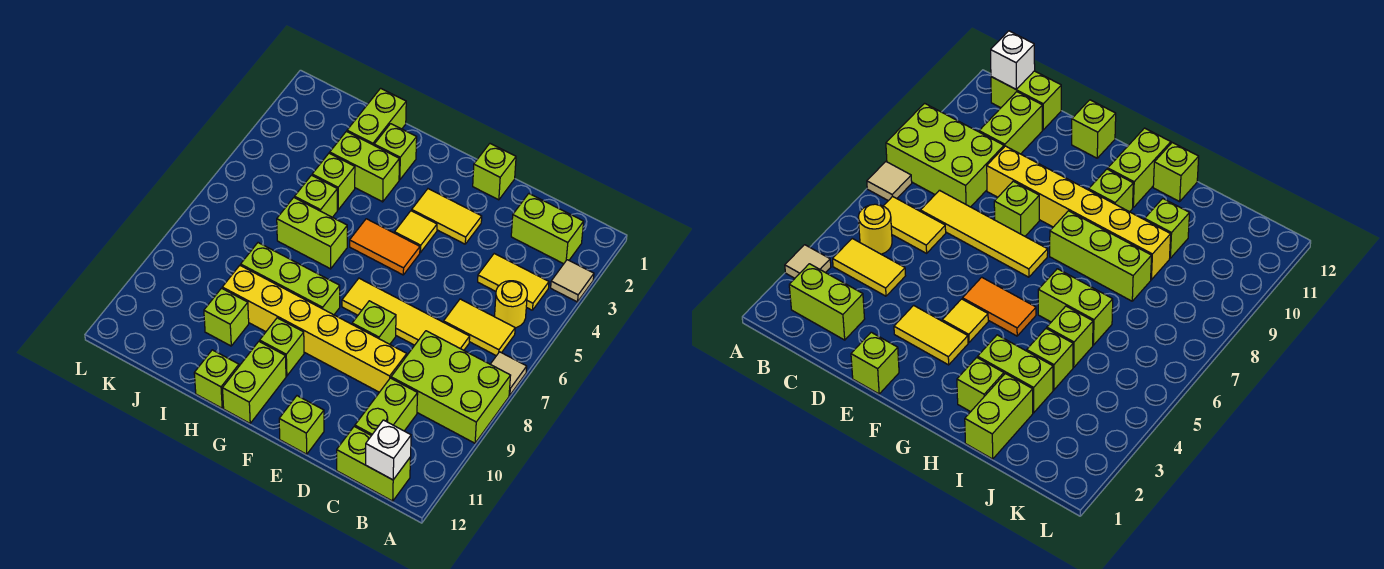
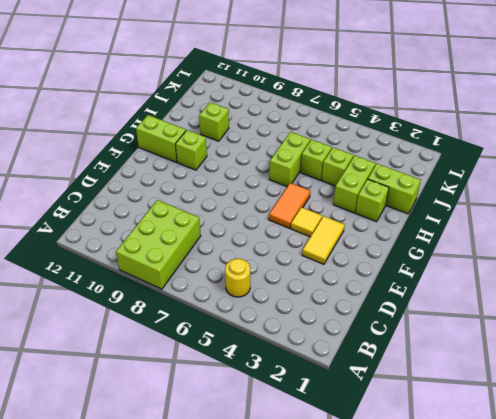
none -> tan tile A3 level 1
none -> tan tile A7 level 1
none -> lime brick B2:C2 level 1

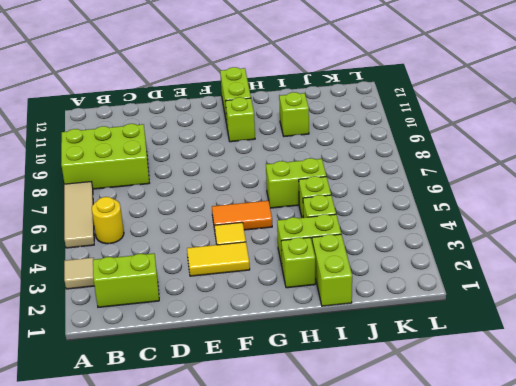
tan tile A5:A7 level 1 -> tan tile A7 level 1
none -> yellow tile B4:C4 level 1
none -> yellow tile B6:C6 level 1
none -> lime brick B12:C12 level 1

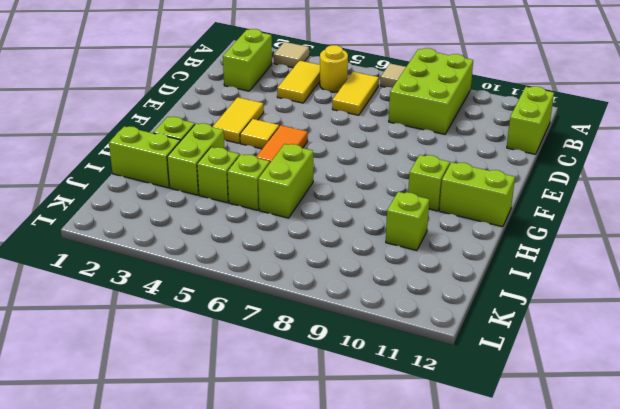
none -> yellow tile C7:F7 level 1
none -> lime brick C10:C11 level 1
none -> yellow brick D9:I9 level 1

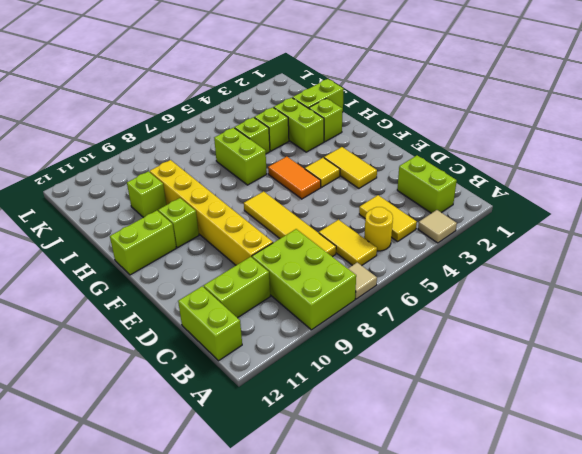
none -> lime brick E1 level 1
none -> lime brick E8 level 1
none -> lime brick E12 level 1

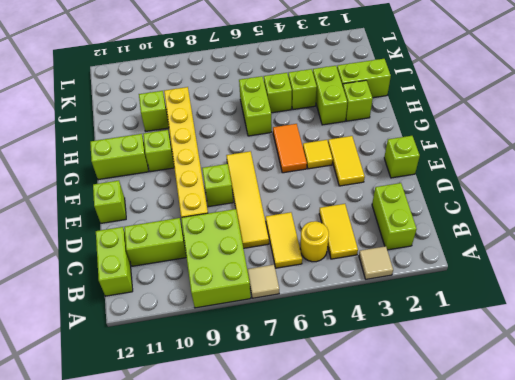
none -> lime brick G8:I8 level 1
none -> lime brick H12 level 1
none -> white brick B12 level 2

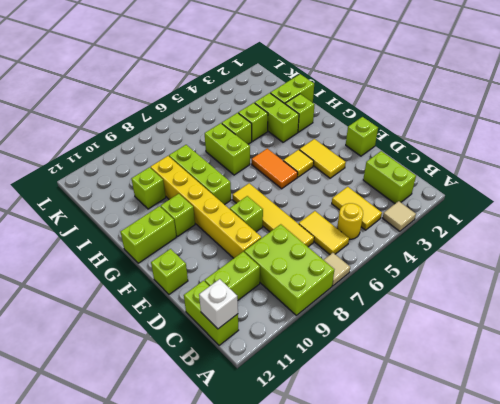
none -> lime brick H12 level 1

